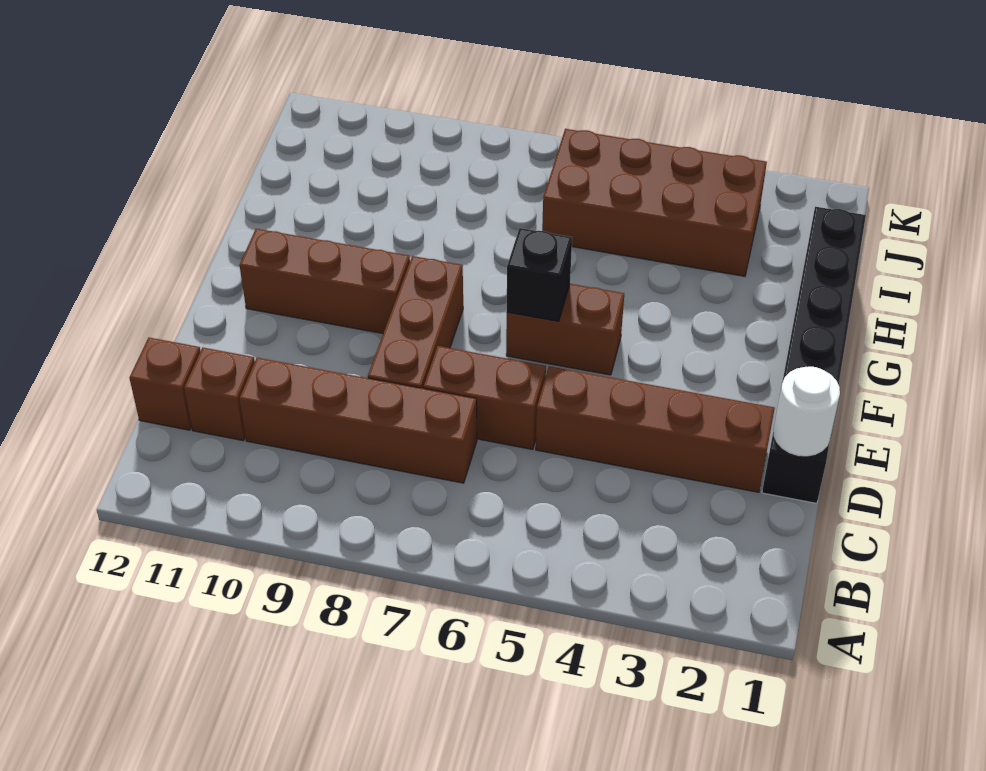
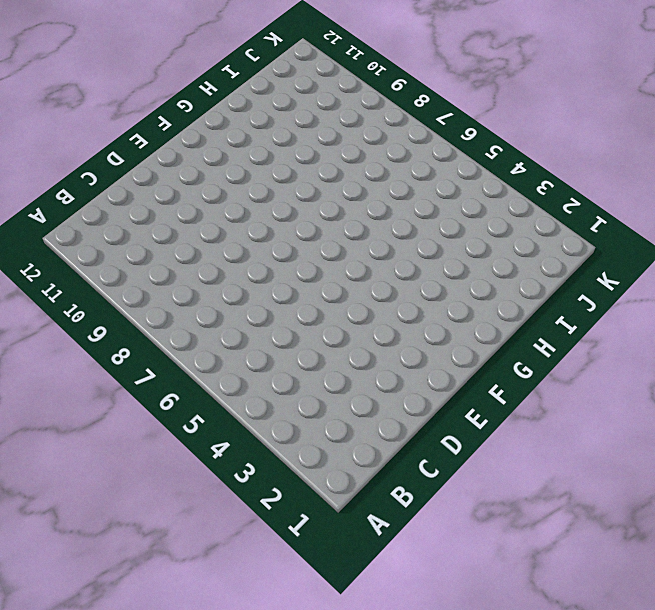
none -> brown brick C7:C10 level 1
none -> brown brick C11 level 1
none -> brown brick C12 level 1

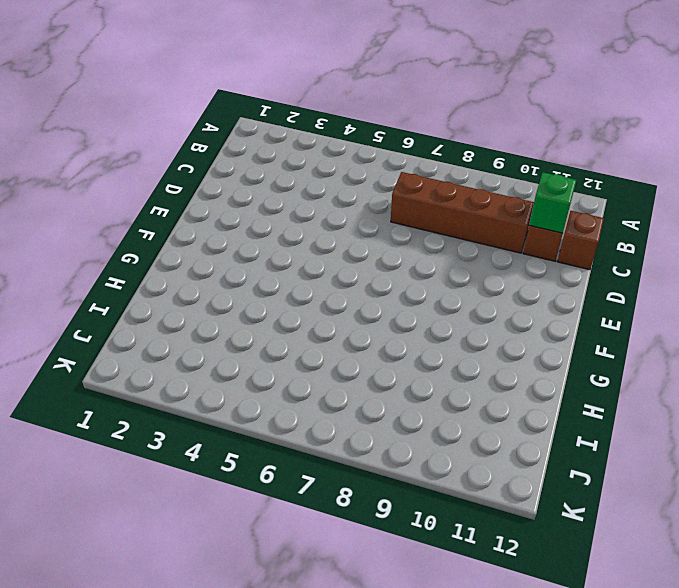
green brick C11 level 2 -> none
none -> black brick D1:I1 level 1
none -> brown brick D2:D5 level 1
none -> brown brick D6:D7 level 1

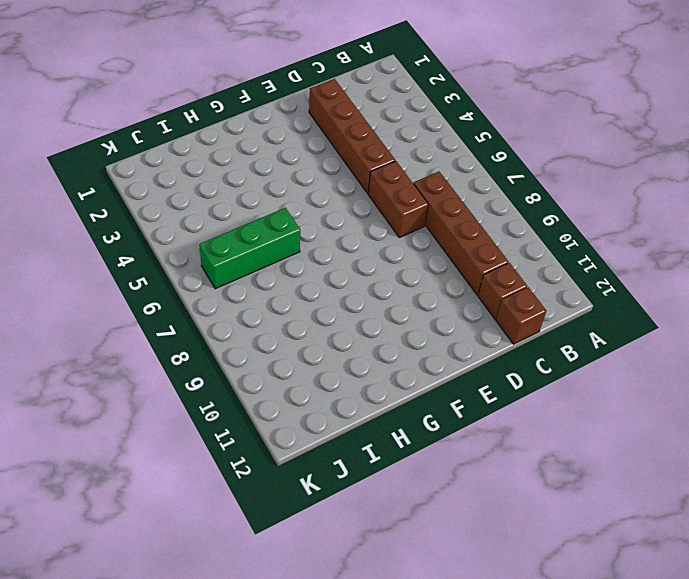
green brick H6:J6 level 1 -> brown brick I3:J6 level 1
none -> black brick D1:I1 level 1
none -> brown brick D8:F8 level 1
none -> brown brick F5:F6 level 1

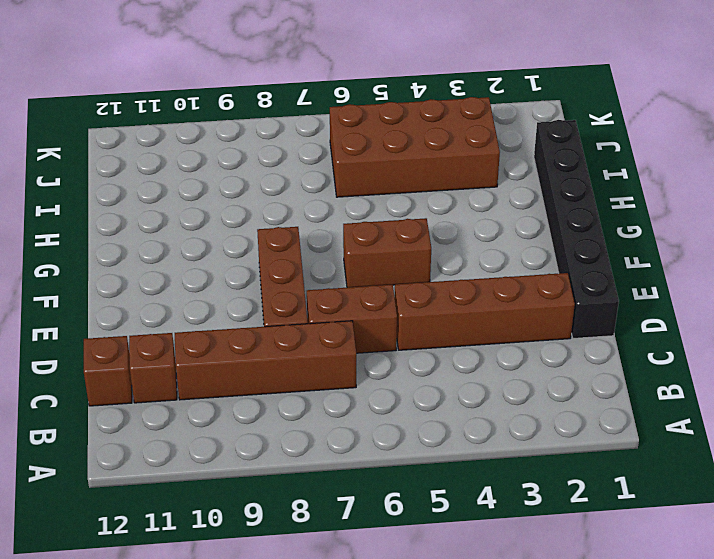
none -> brown brick F9:F11 level 1
none -> white round brick D1 level 2
none -> black brick F6 level 2

